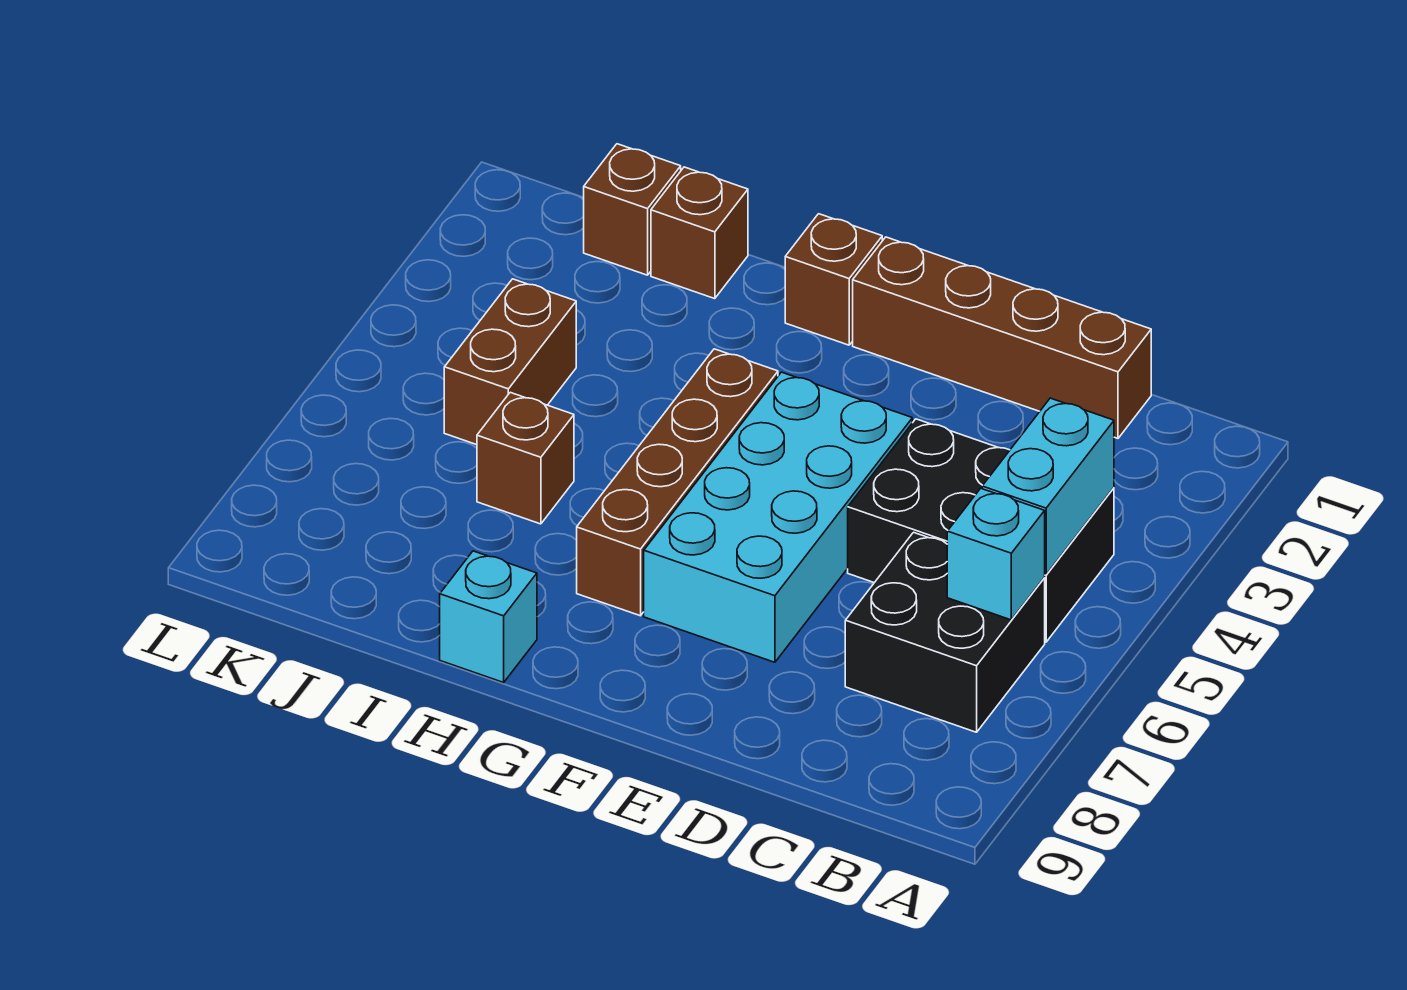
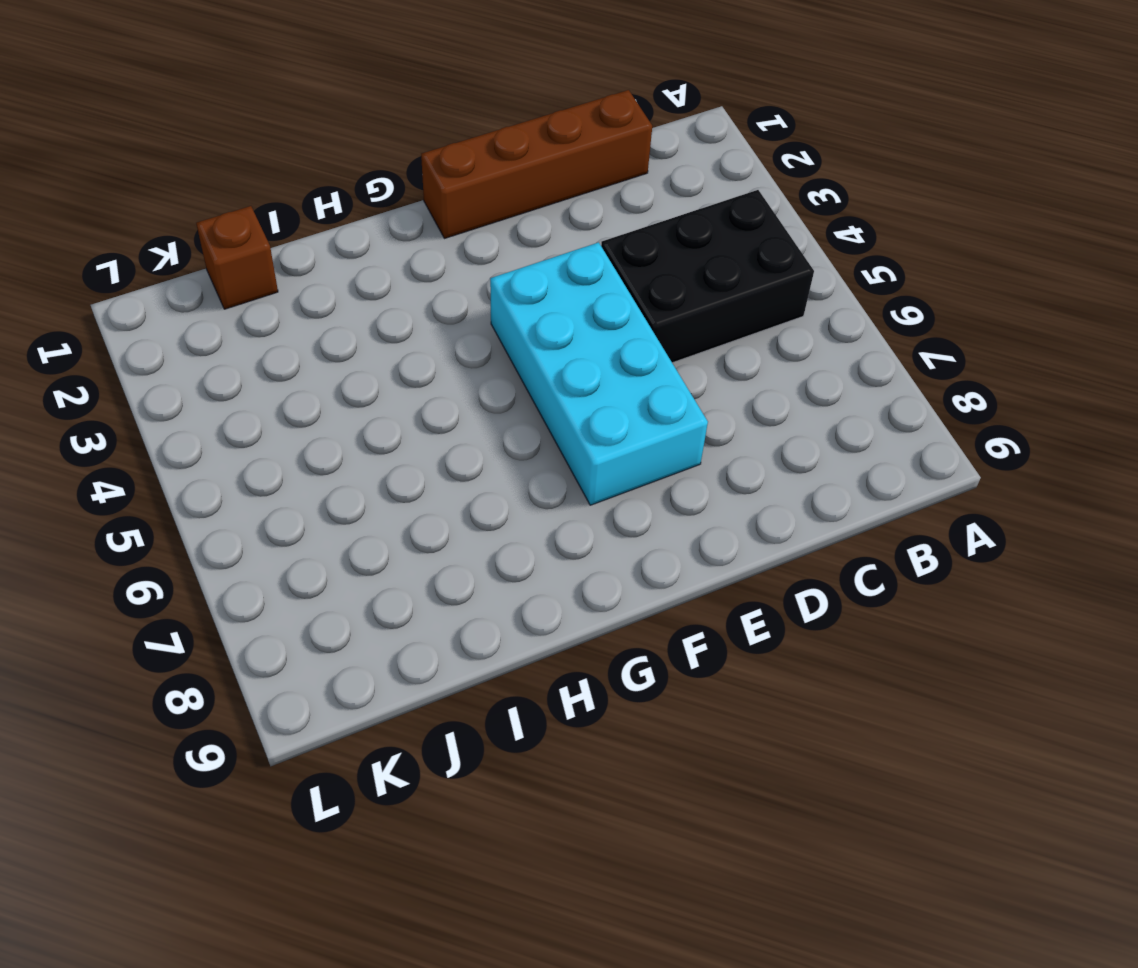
none -> black brick B6:C7 level 1
none -> brown brick G1 level 1
none -> brown brick G4:G7 level 1

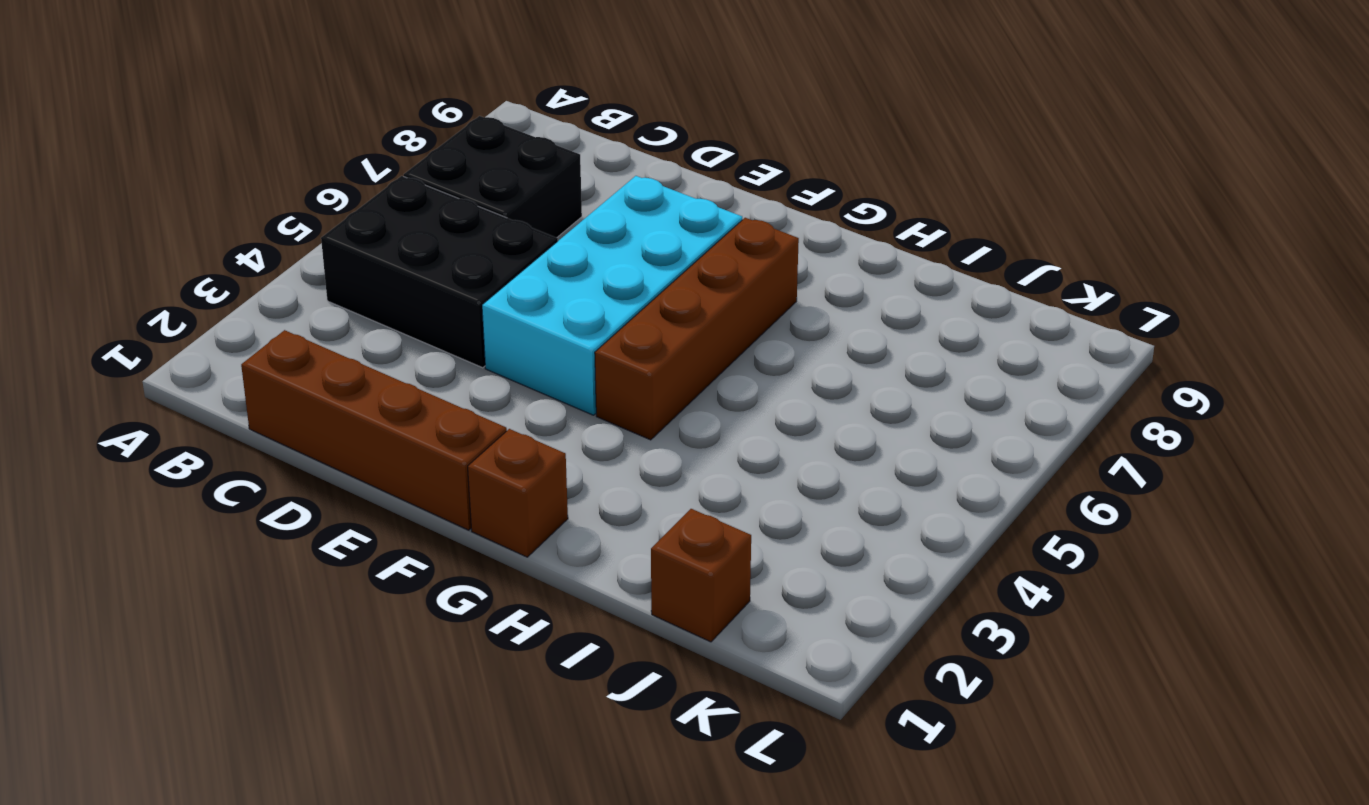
none -> cyan brick H9 level 1
none -> brown brick I1 level 1
none -> brown brick I6 level 1

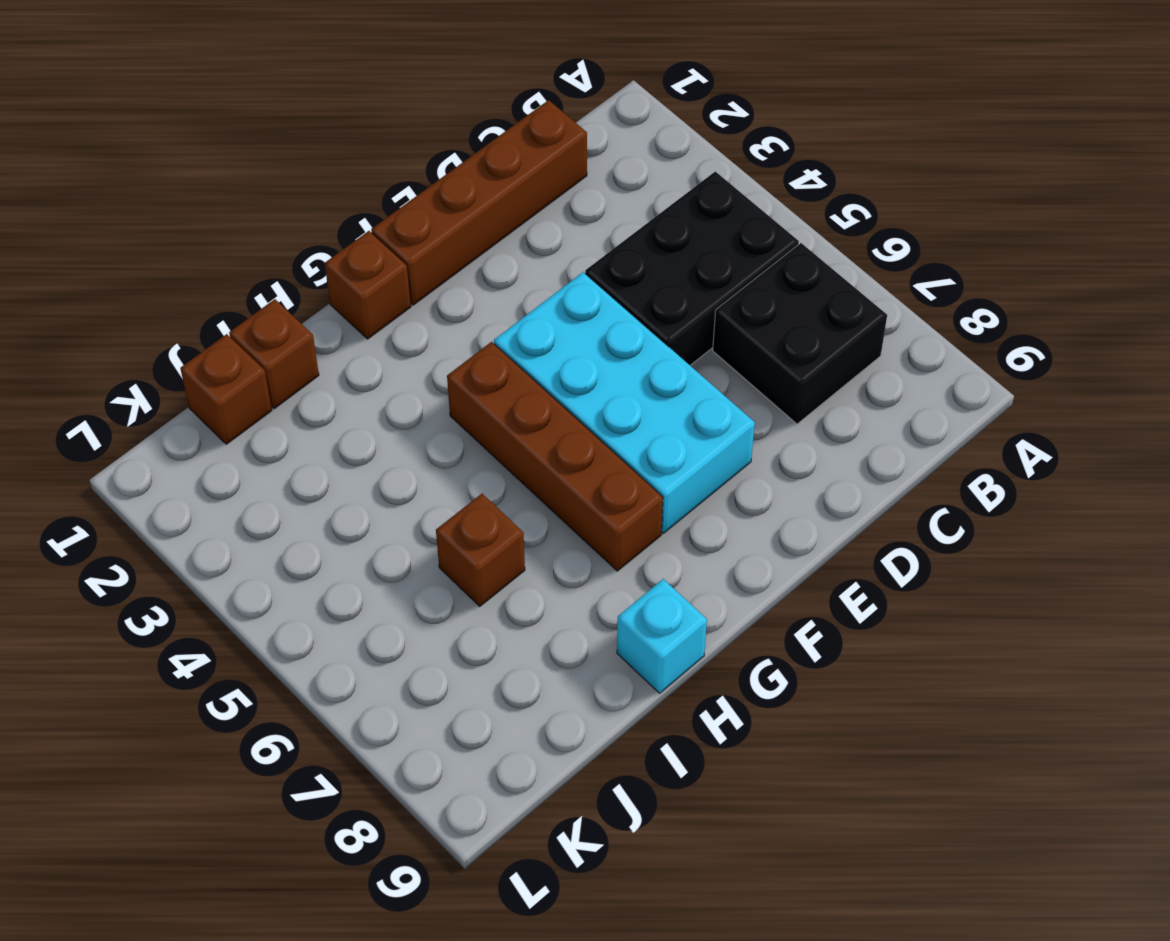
none -> brown brick J4:J5 level 1
none -> cyan brick B4:B5 level 2
none -> cyan brick B6 level 2

